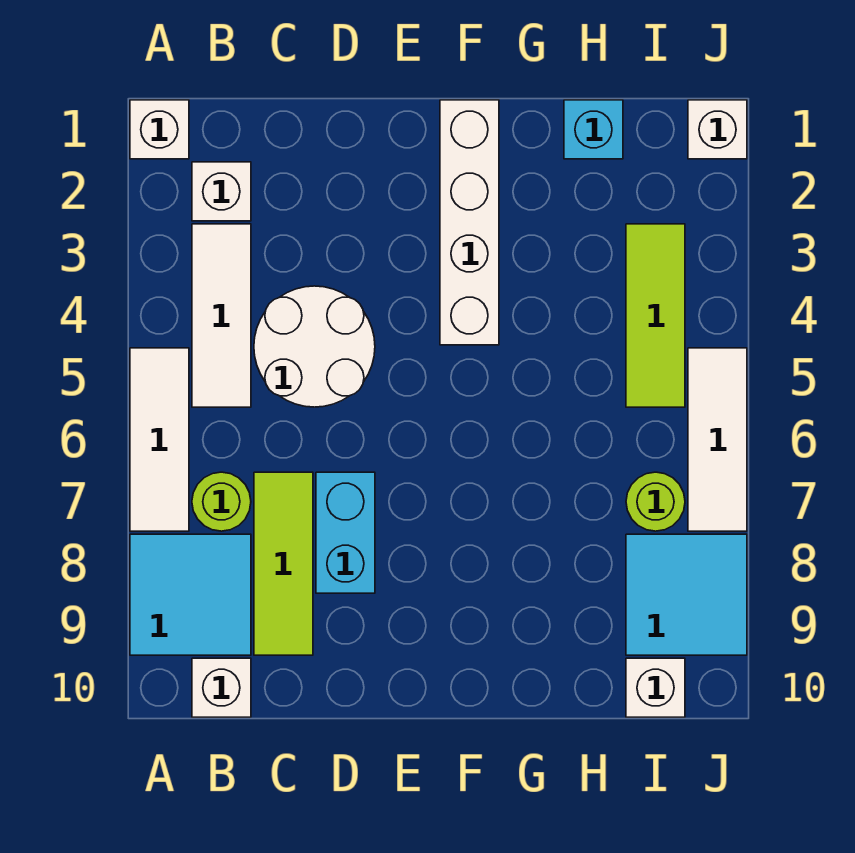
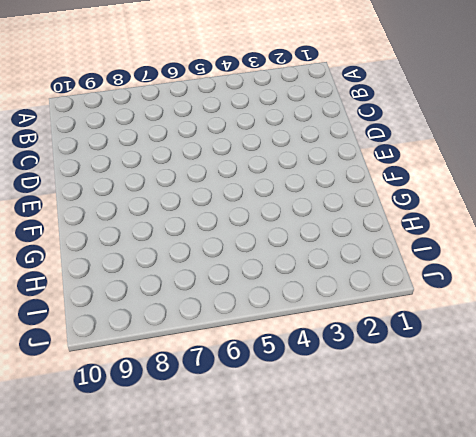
none -> white brick A1 level 1
none -> white tile A5:A7 level 1
none -> cyan tile A8:B9 level 1

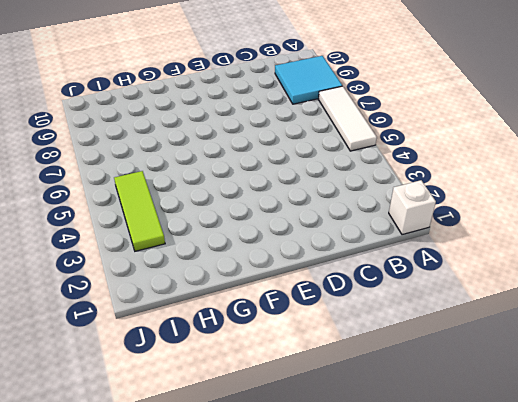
none -> white brick B2 level 1
none -> white tile B3:B5 level 1
none -> lime round brick B7 level 1

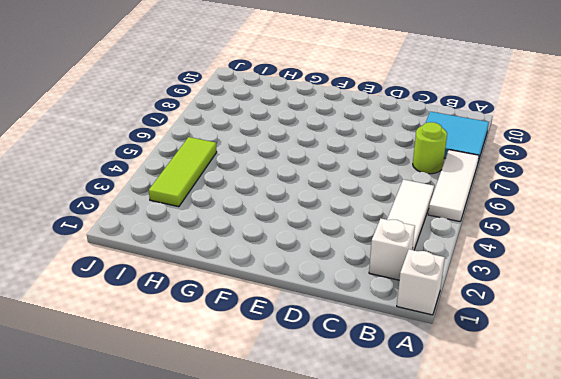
none -> white brick B10 level 1
none -> white round brick C4:D5 level 1
none -> lime tile C7:C9 level 1

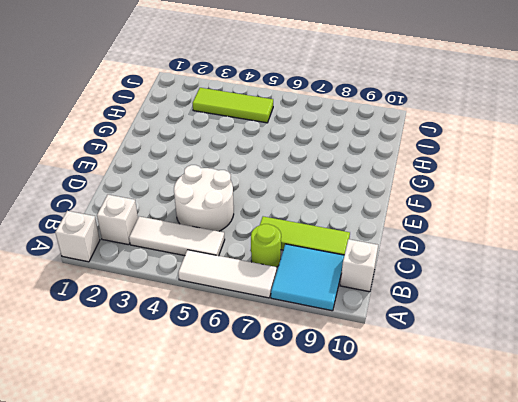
none -> cyan brick D7:D8 level 1
none -> white brick F1:F4 level 1
none -> cyan brick H1 level 1

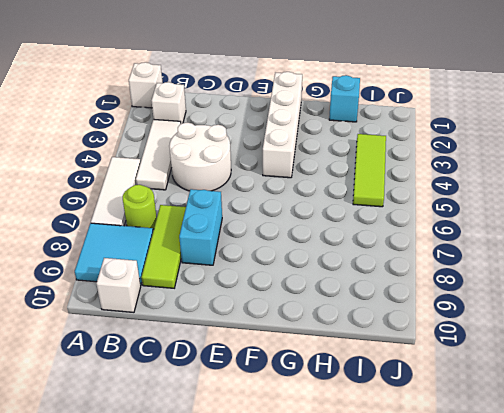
none -> lime round brick I7 level 1
none -> cyan tile I8:J9 level 1
none -> white brick I10 level 1

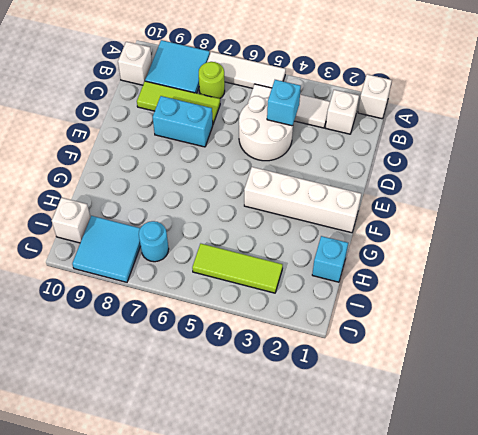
cyan brick C4 level 2 -> none
cyan round brick I7 level 1 -> lime round brick I7 level 1
none -> white brick J1 level 1
none -> white tile J5:J7 level 1

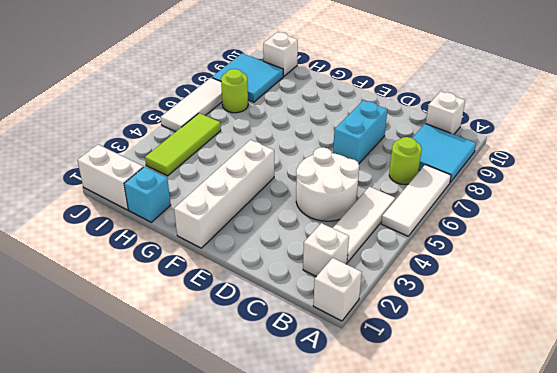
white brick I1:J1 level 1 -> white brick J1 level 1
none -> lime tile C7:C9 level 1

